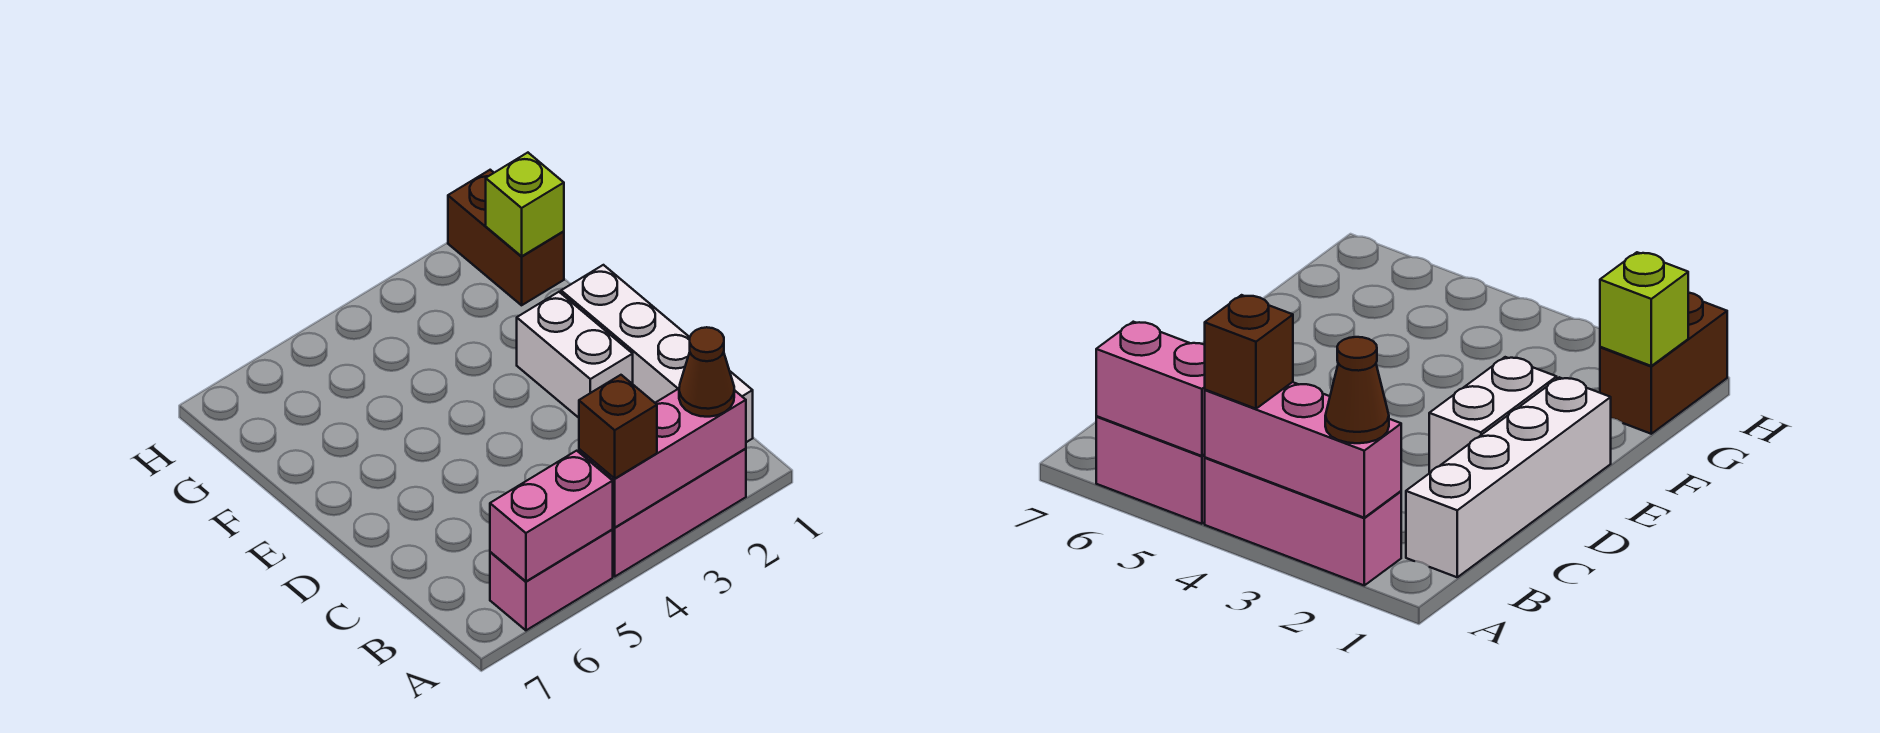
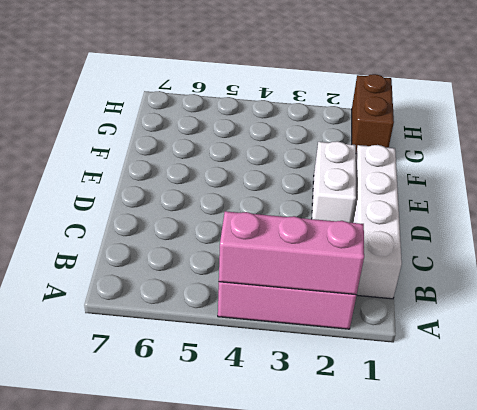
none -> pink brick A5:A6 level 1
none -> pink brick A5:A6 level 2

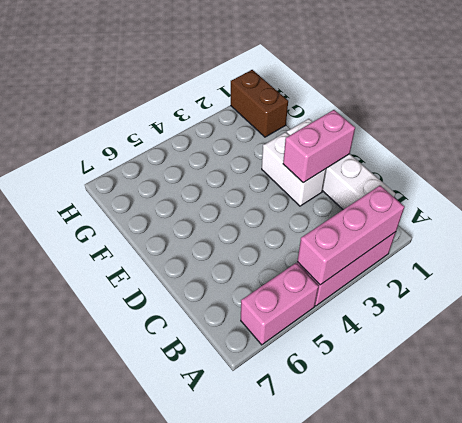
pink brick D1:D2 level 2 -> pink brick A5:A6 level 2
none -> lime brick G1 level 2
none -> brown cone A2 level 3

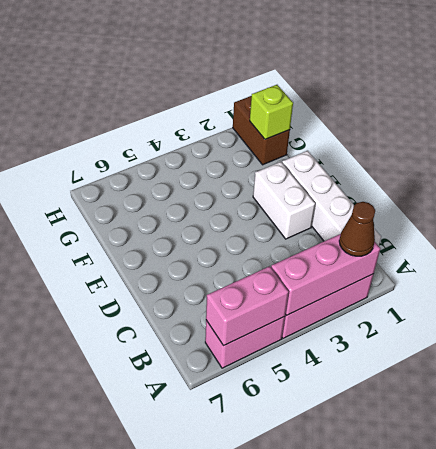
none -> brown brick A4 level 3

